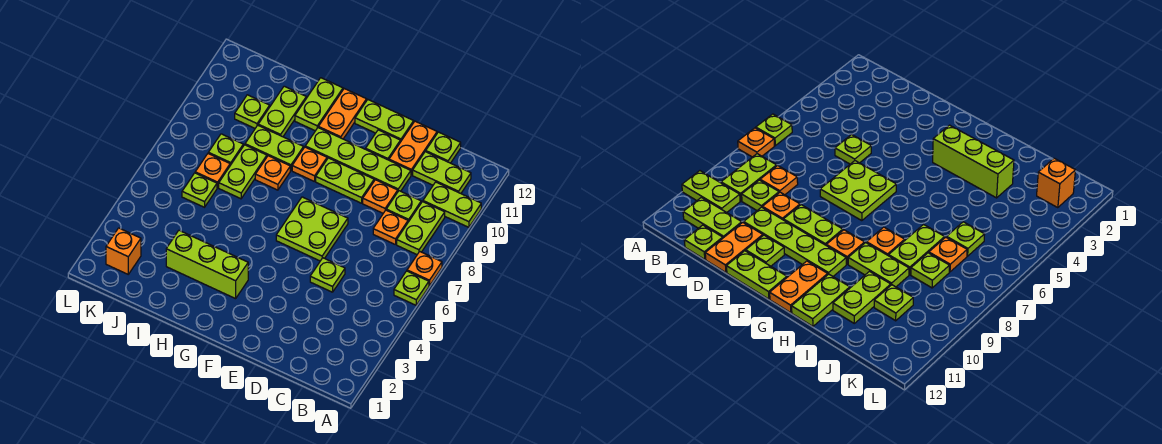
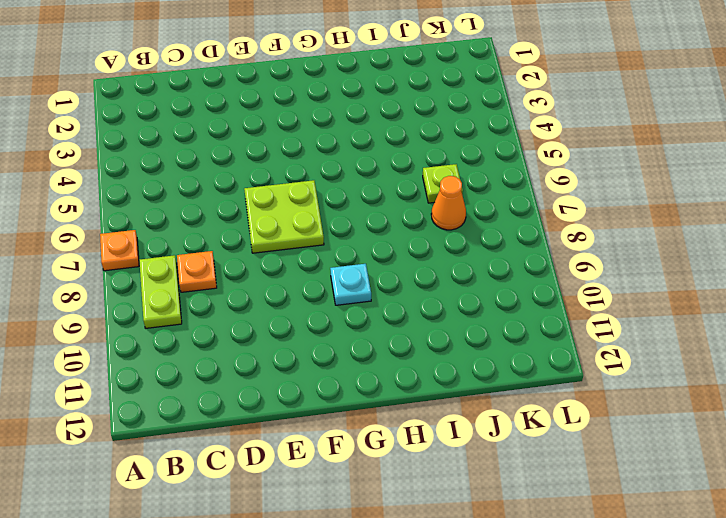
cyan plate G9 level 1 -> orange plate G9 level 1
orange cone J7 level 1 -> orange plate J7 level 1
none -> lime plate A6 level 1
none -> lime plate A10:B10 level 1
none -> lime plate B11:C11 level 1

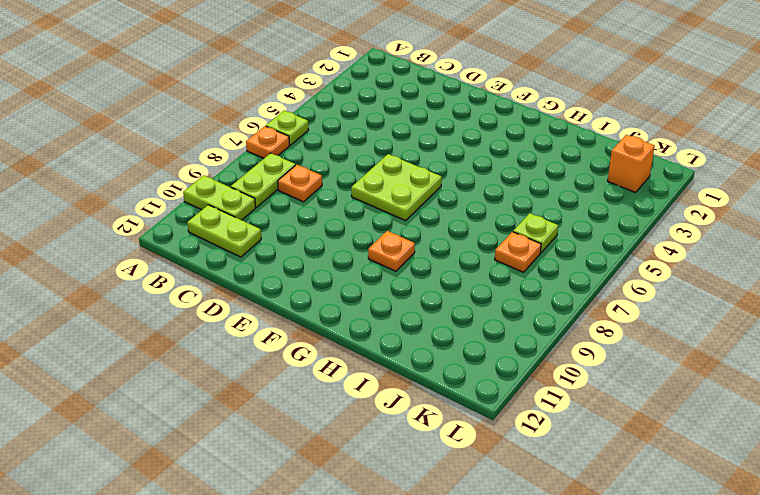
none -> lime plate C9 level 1
none -> lime plate C12 level 1
none -> lime plate D5 level 1

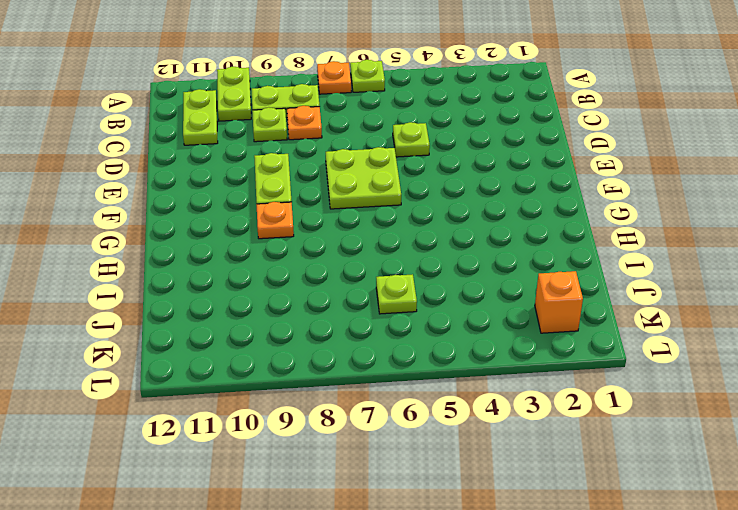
none -> lime plate C12 level 1
none -> orange plate D9 level 1
none -> lime plate D10:G10 level 1

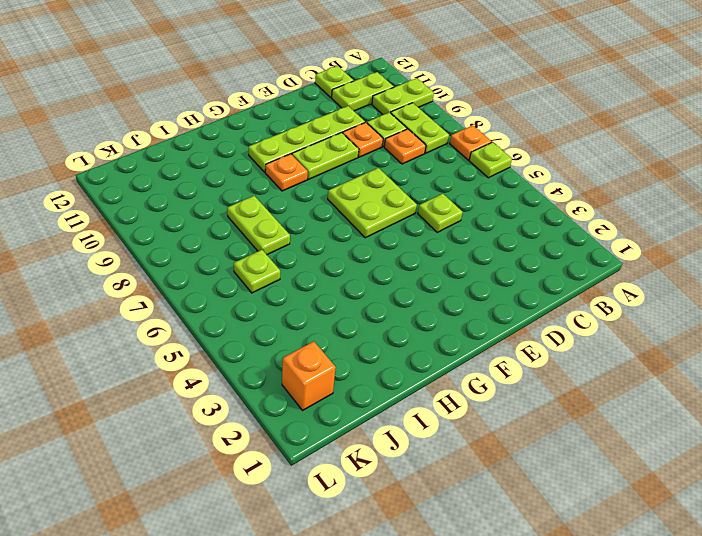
none -> orange plate D11:D12 level 1
none -> lime plate E11 level 1
none -> lime plate E12:F12 level 1

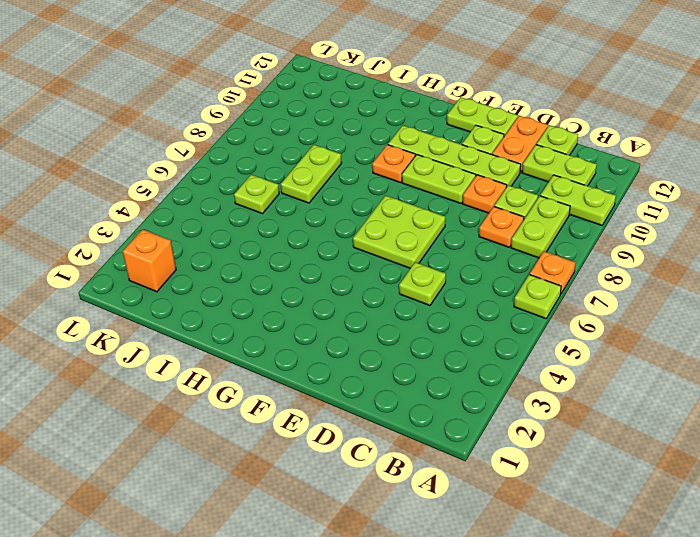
none -> lime brick G3:I3 level 1
none -> orange plate G11:G12 level 1
none -> orange plate H8 level 1

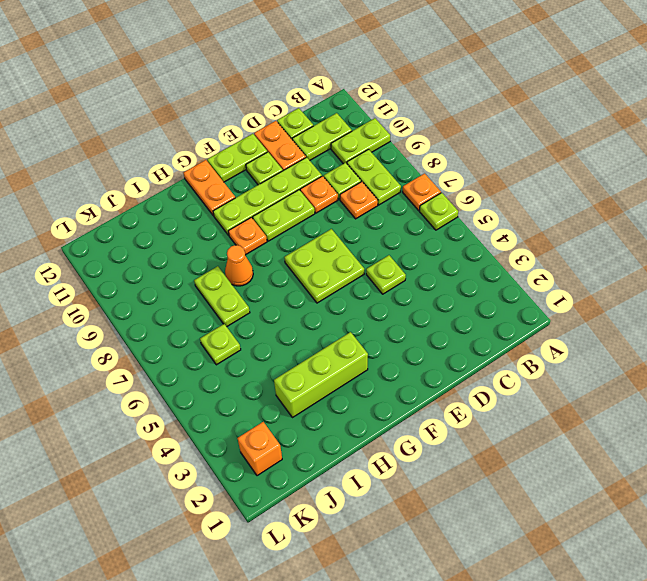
orange cone H8 level 1 -> orange plate H8 level 1
none -> lime plate H9:I9 level 1
none -> lime plate H11:H12 level 1
none -> lime plate I10:I11 level 1

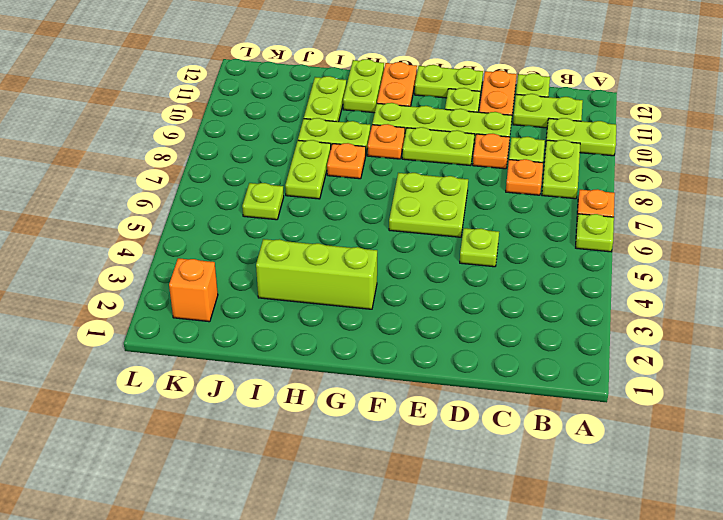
none -> orange plate J7 level 1
none -> lime plate J8 level 1
none -> lime plate J10 level 1

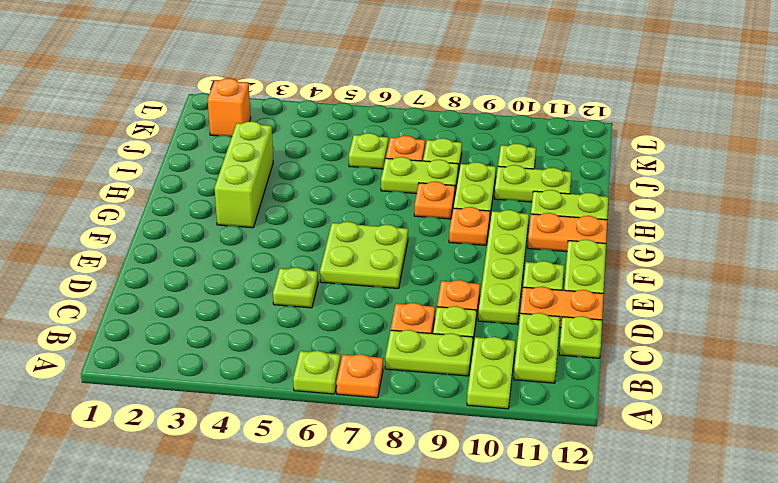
none -> lime plate E9:F9 level 1

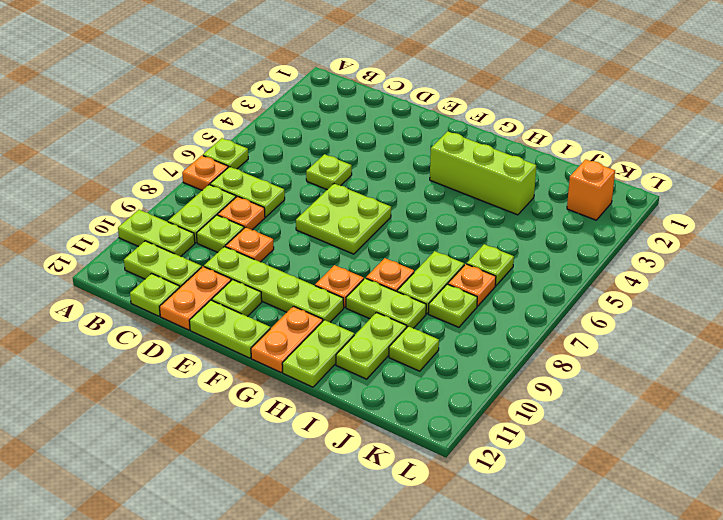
lime plate B7:C7 level 1 -> lime plate E9:F9 level 1

